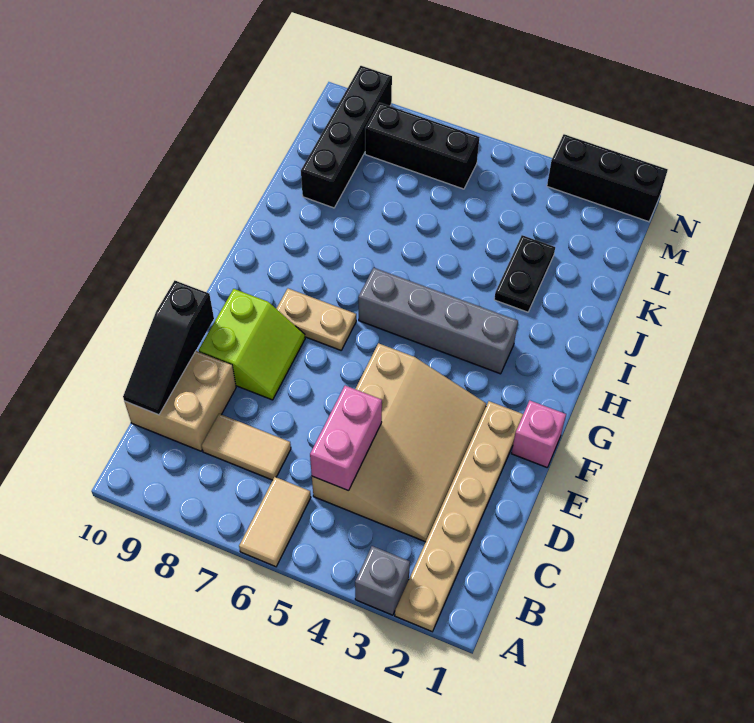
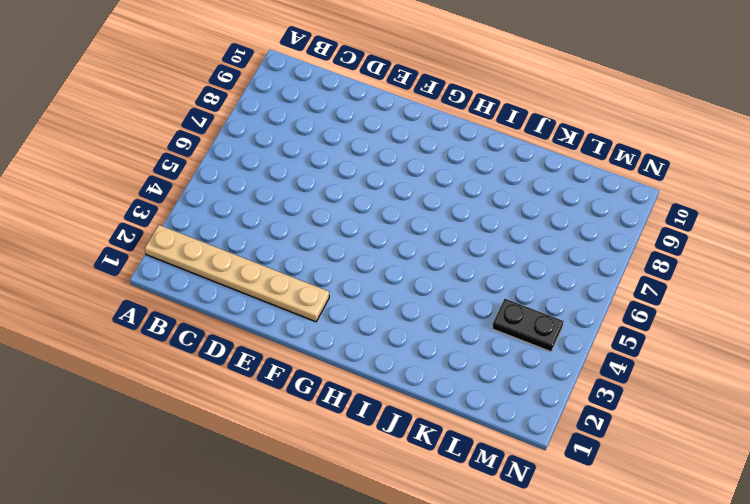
black plate L4:M4 level 1 -> black plate J3:K3 level 1
none -> grey brick A3 level 1
none -> tan tile A6:B6 level 1
none -> tan slope C3:F5 level 1 top 5

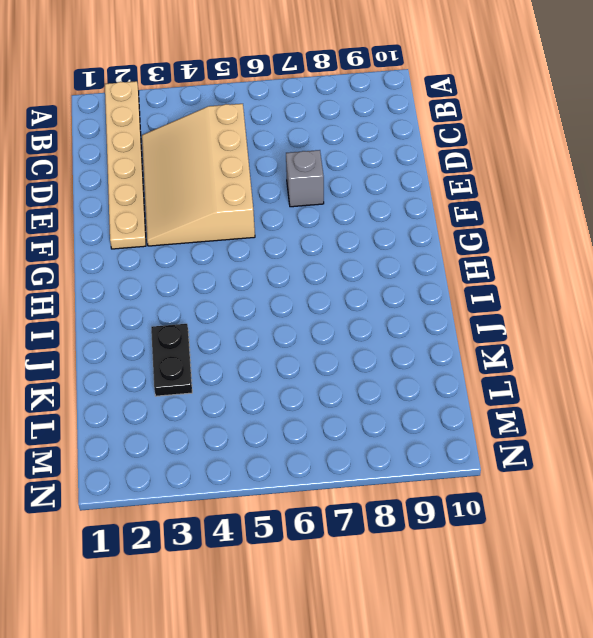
grey brick E7 level 1 -> grey brick A3 level 1
none -> tan tile A6:B6 level 1
none -> tan tile C7:C8 level 1
none -> tan brick C9:D10 level 1

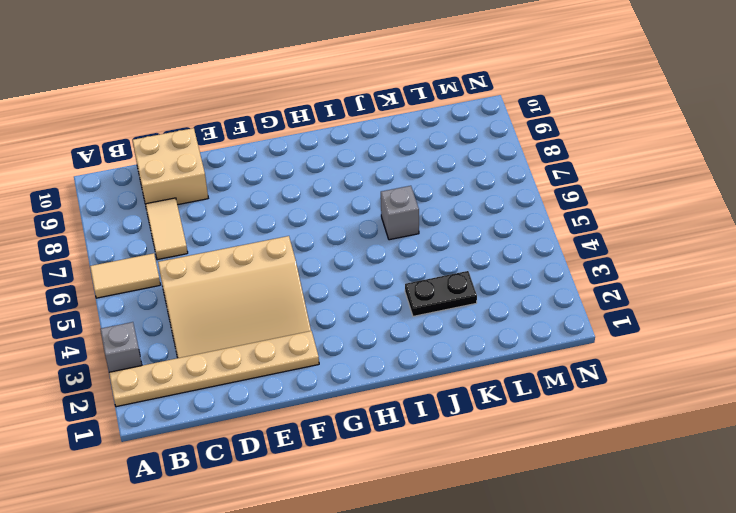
grey brick J6 level 1 -> none
none -> lime slope E8:F9 level 1 top 9
none -> pink brick F1 level 1
none -> tan plate G7:G8 level 1

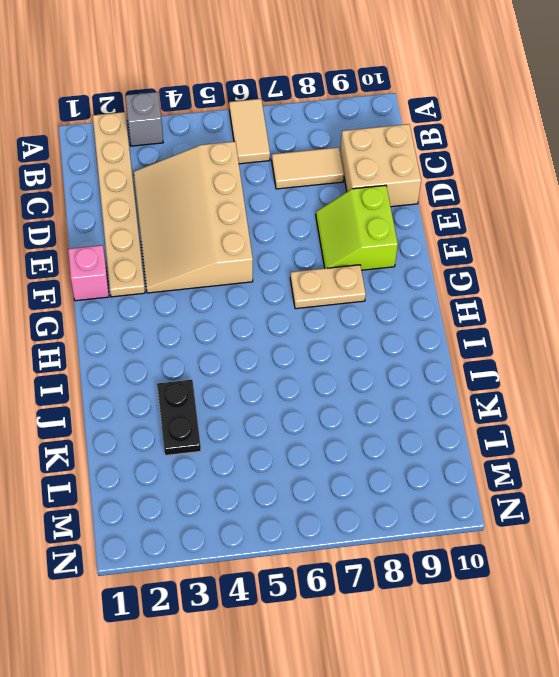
none -> grey brick H3:H6 level 1
none -> black brick K9:N9 level 1
none -> black brick M6:M8 level 1

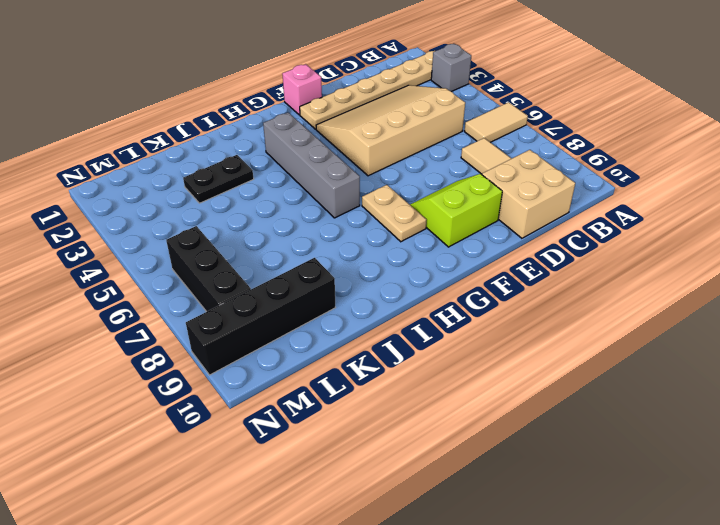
none -> black brick N1:N3 level 1
none -> pink brick C5:D5 level 2
none -> black slope C10:E10 level 2 top E

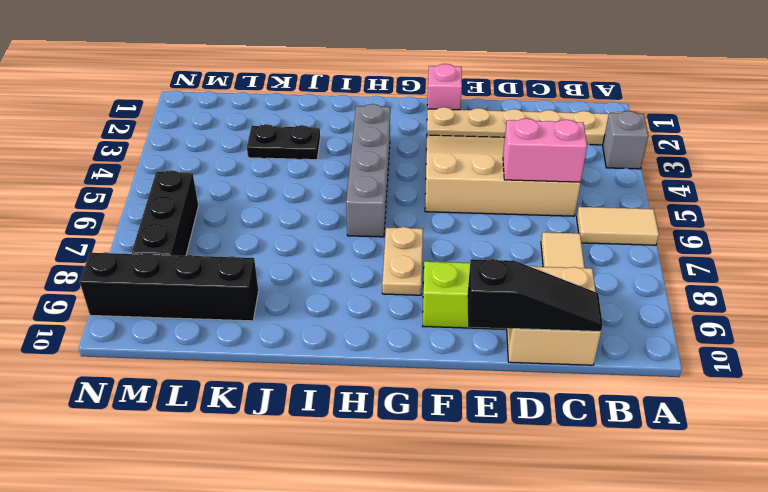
none -> black brick N1:N3 level 1

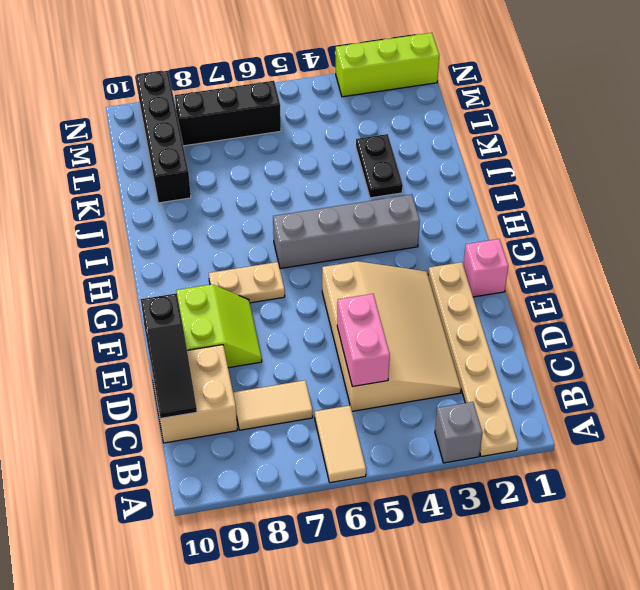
lime brick N1:N3 level 1 -> black brick N1:N3 level 1

